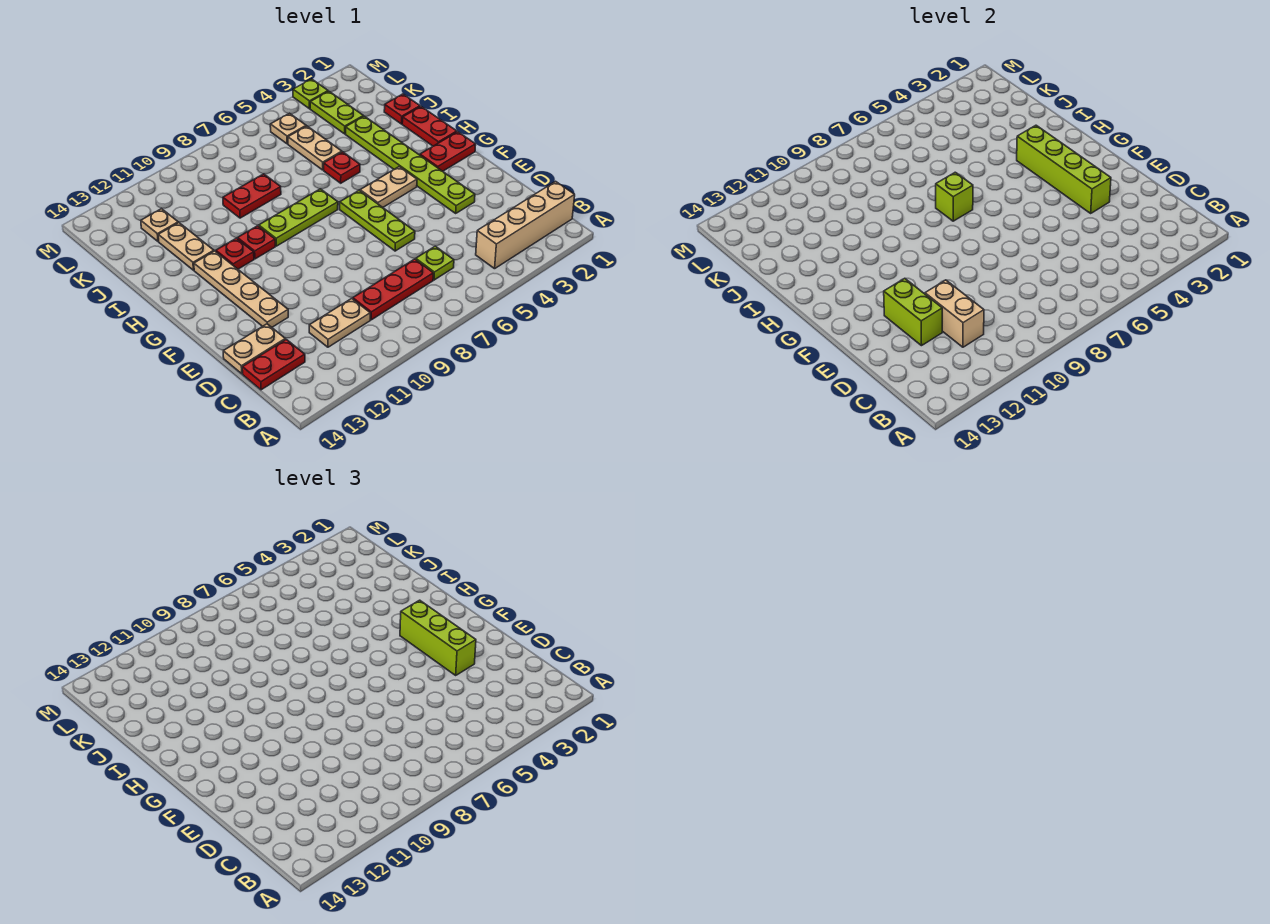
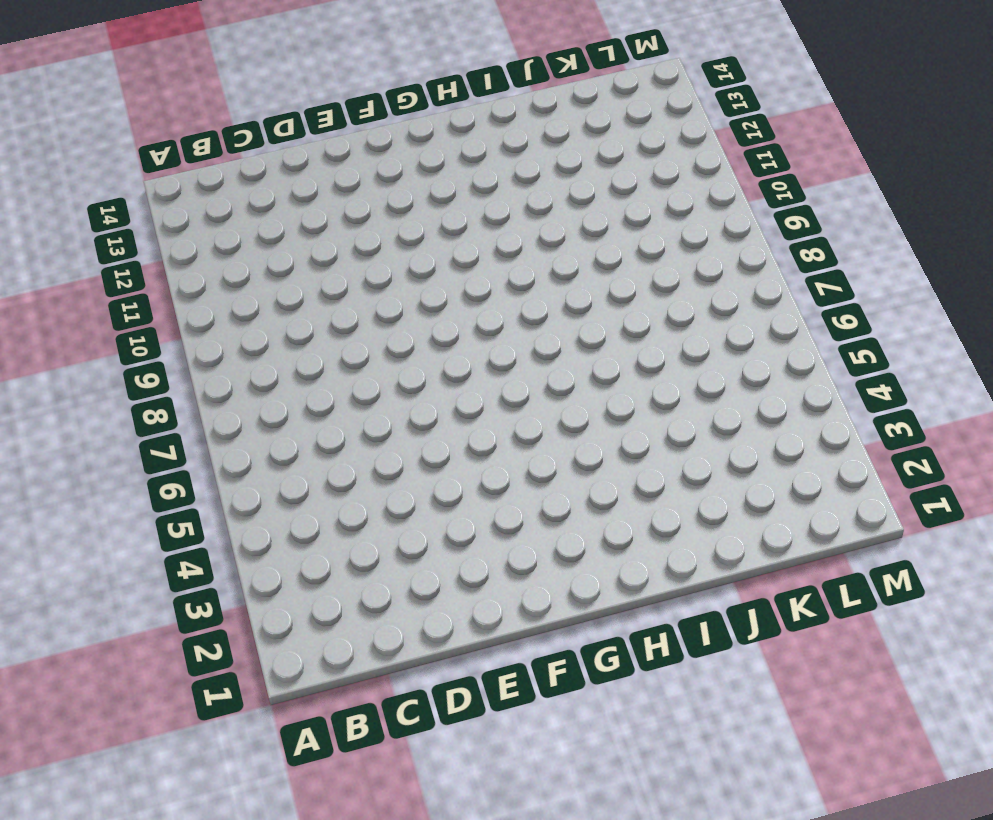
none -> tan brick B1:B4 level 1
none -> lime plate C6 level 1
none -> red plate C7:C9 level 1

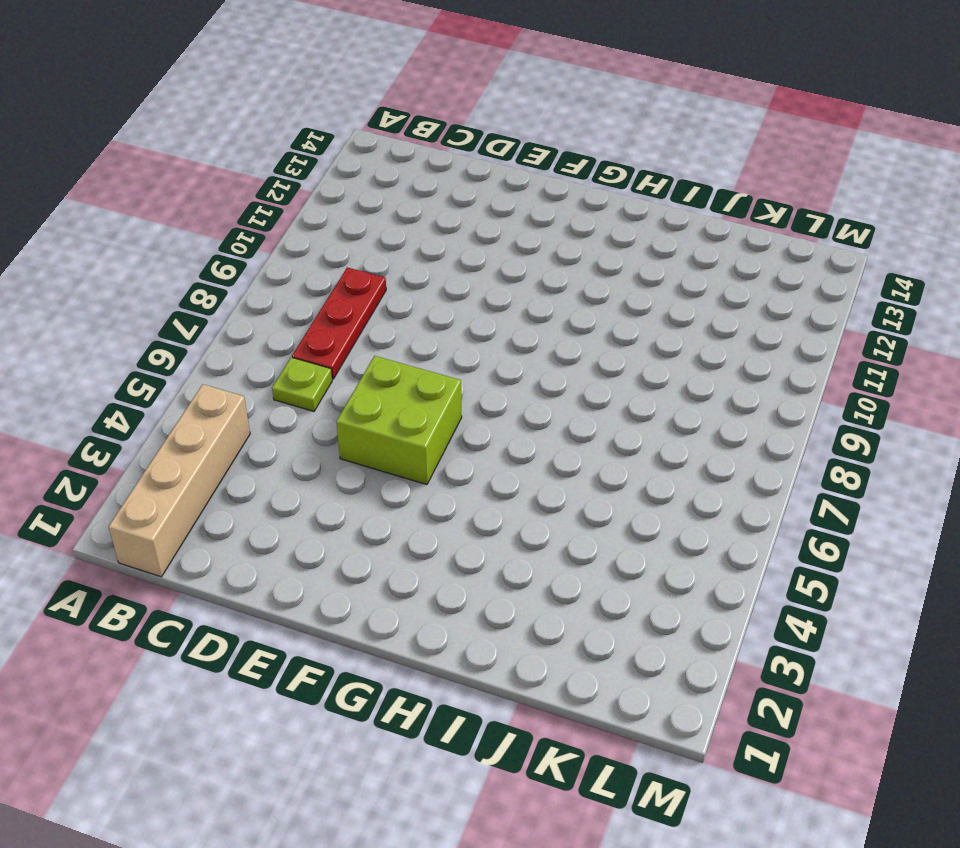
lime brick E5:F6 level 1 -> lime plate E6:G6 level 1
none -> tan plate C10:C11 level 1
none -> red plate C13:C14 level 1
none -> tan plate D13:D14 level 1

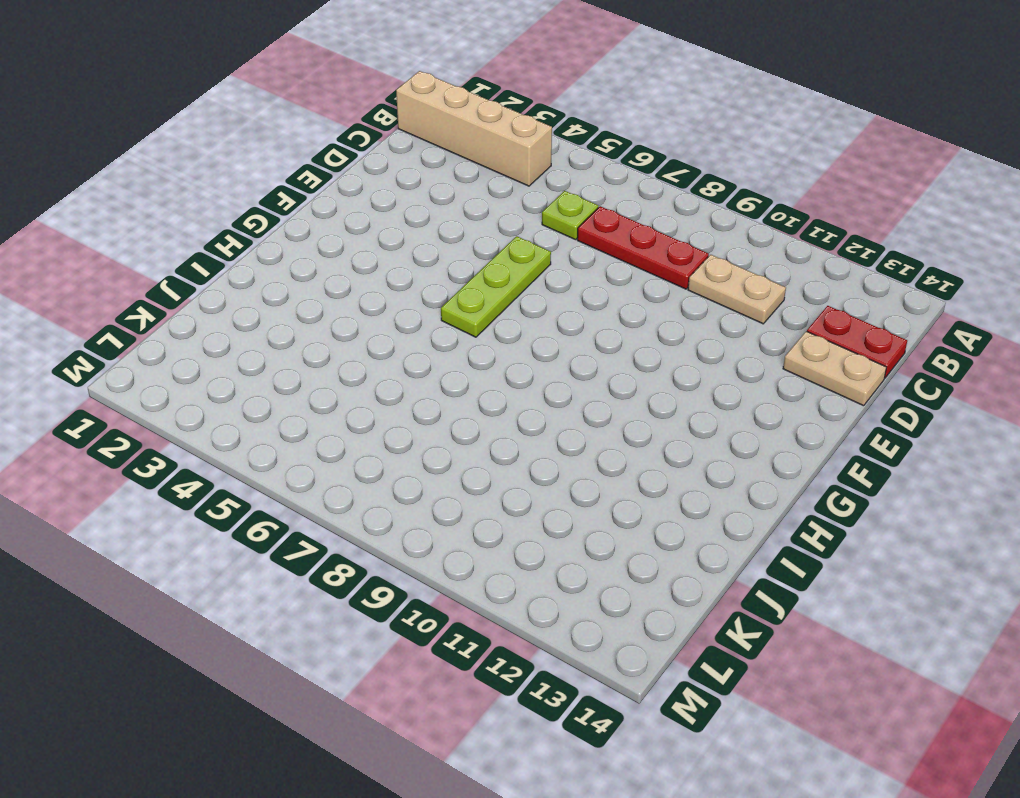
none -> lime plate E3:J3 level 1
none -> tan plate E12:H12 level 1
none -> red plate G1:G2 level 1

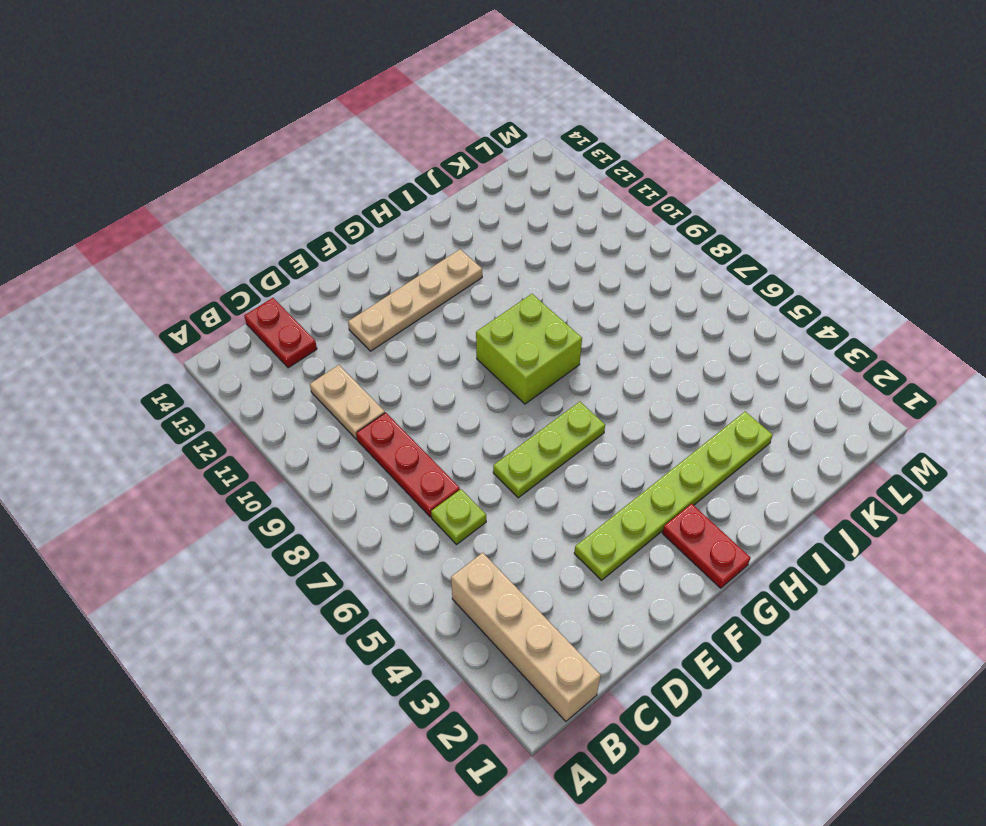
lime brick G8:H9 level 1 -> lime plate H7:H9 level 1
none -> tan plate D13:D14 level 1
none -> tan plate G4:G5 level 1
none -> red plate H1:I1 level 1

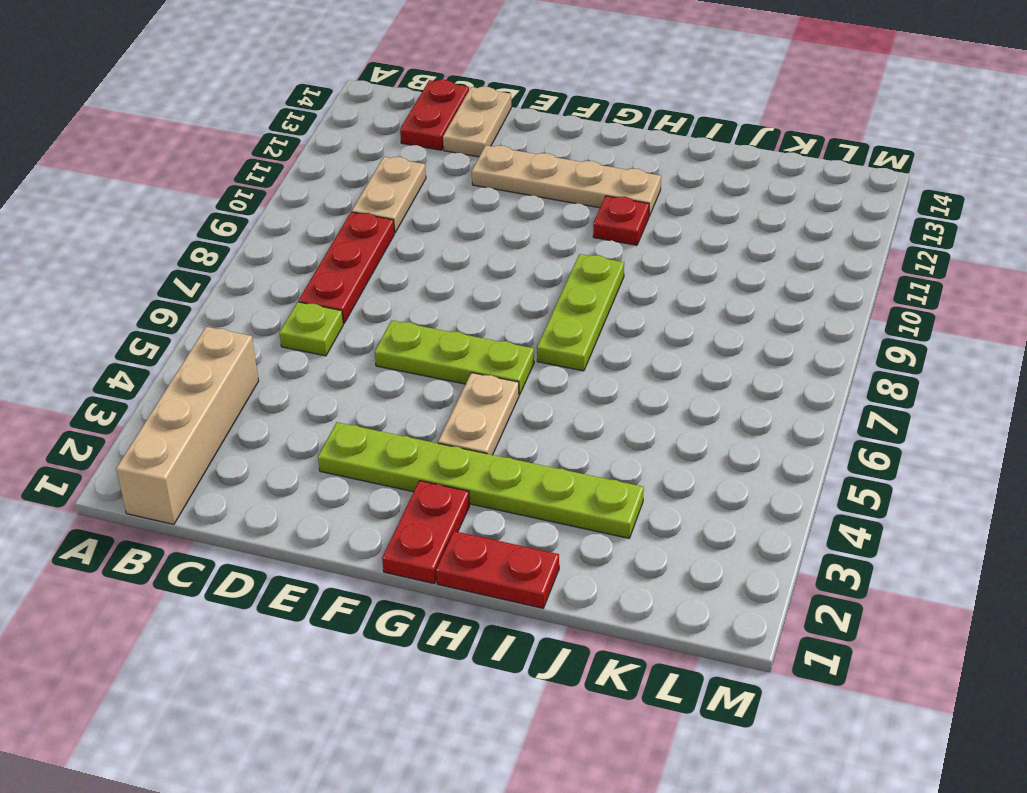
none -> red plate H10 level 1
none -> red plate I5 level 1
none -> tan plate I12:J12 level 1

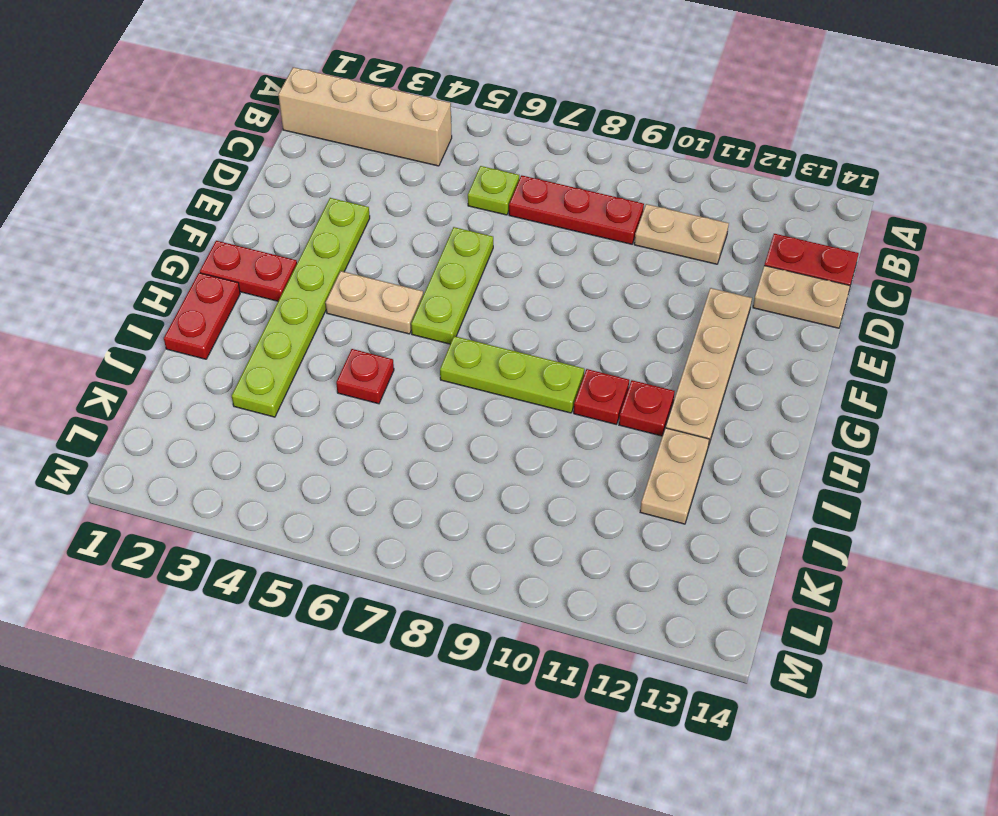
none -> red plate J1 level 1
none -> tan plate J5:K5 level 1
none -> red plate J8:J9 level 1

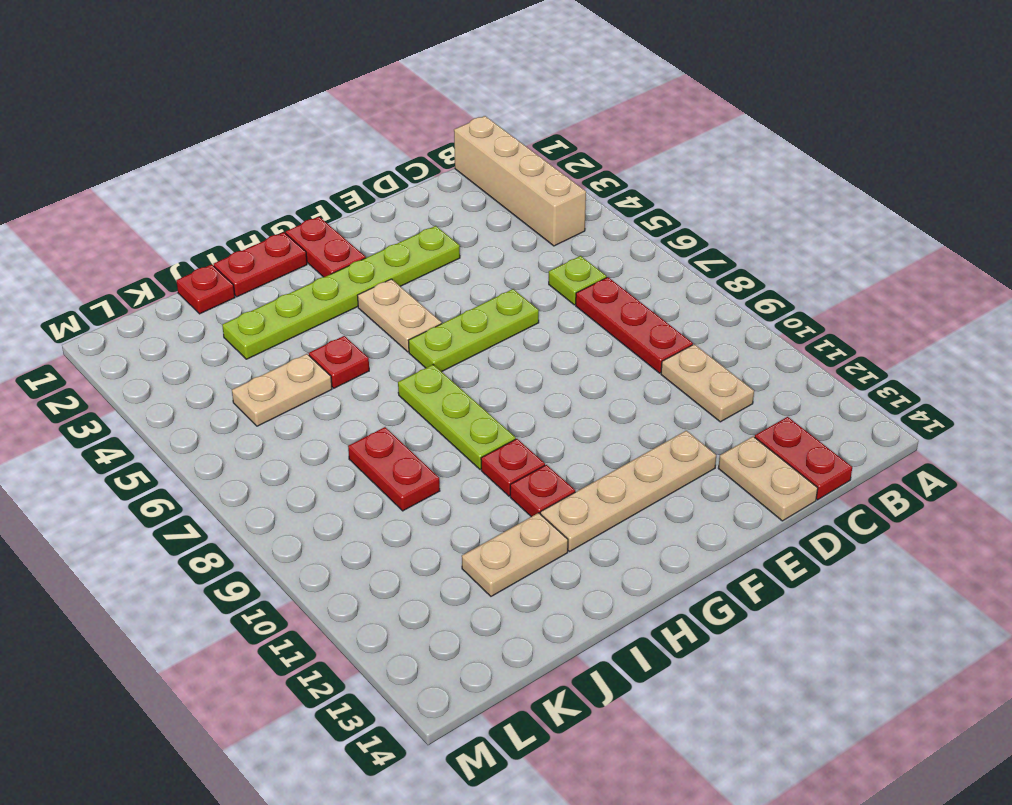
none -> lime plate K3:L3 level 1
none -> tan plate K12 level 1
none -> tan plate L5 level 1

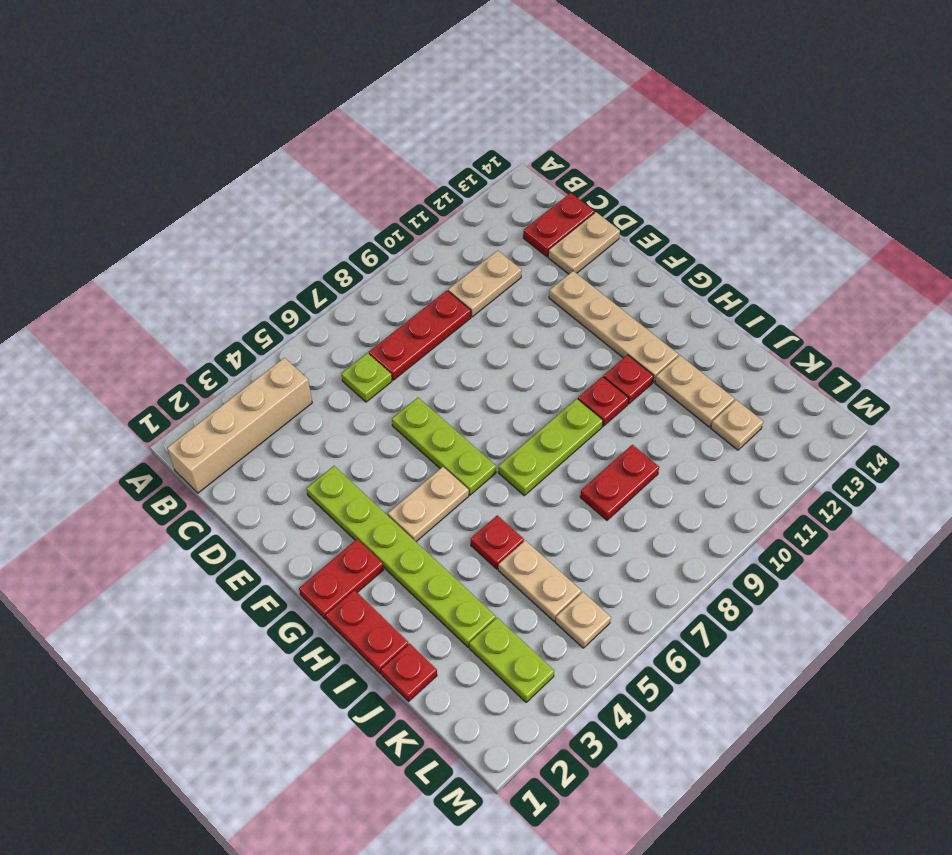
none -> lime plate M3 level 1
none -> tan brick C11:D11 level 2
none -> lime brick D12:E12 level 2

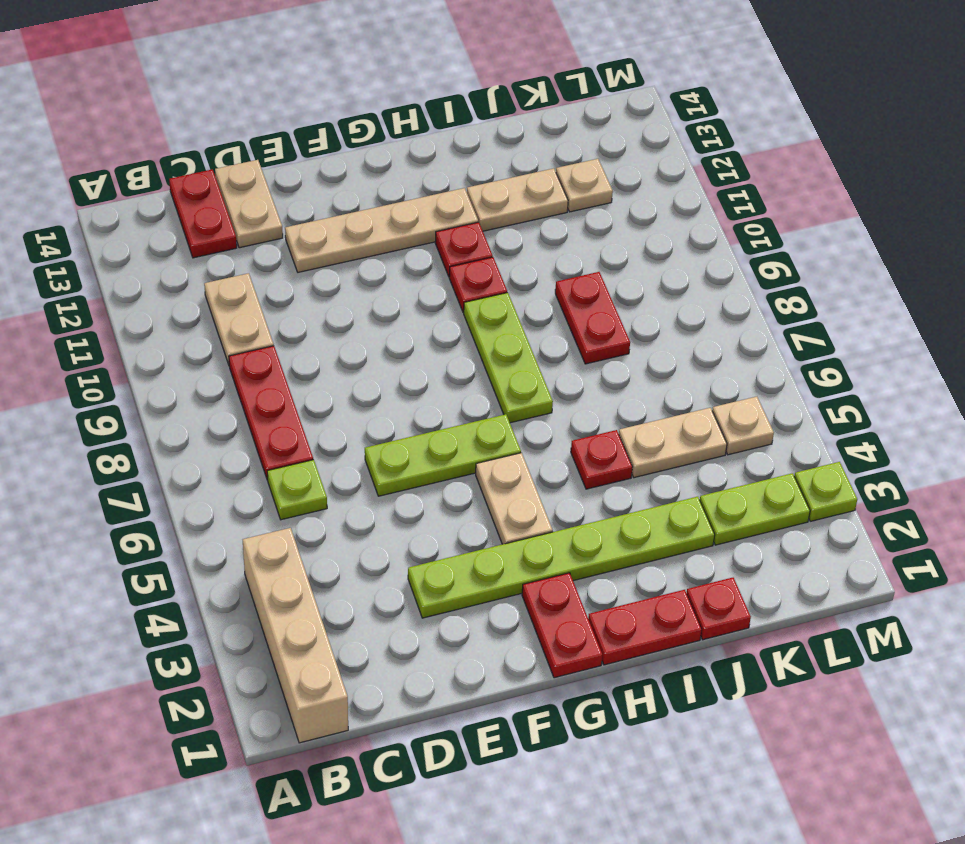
none -> tan brick C11:D11 level 2
none -> lime brick D12:E12 level 2
none -> lime brick E3:H3 level 2

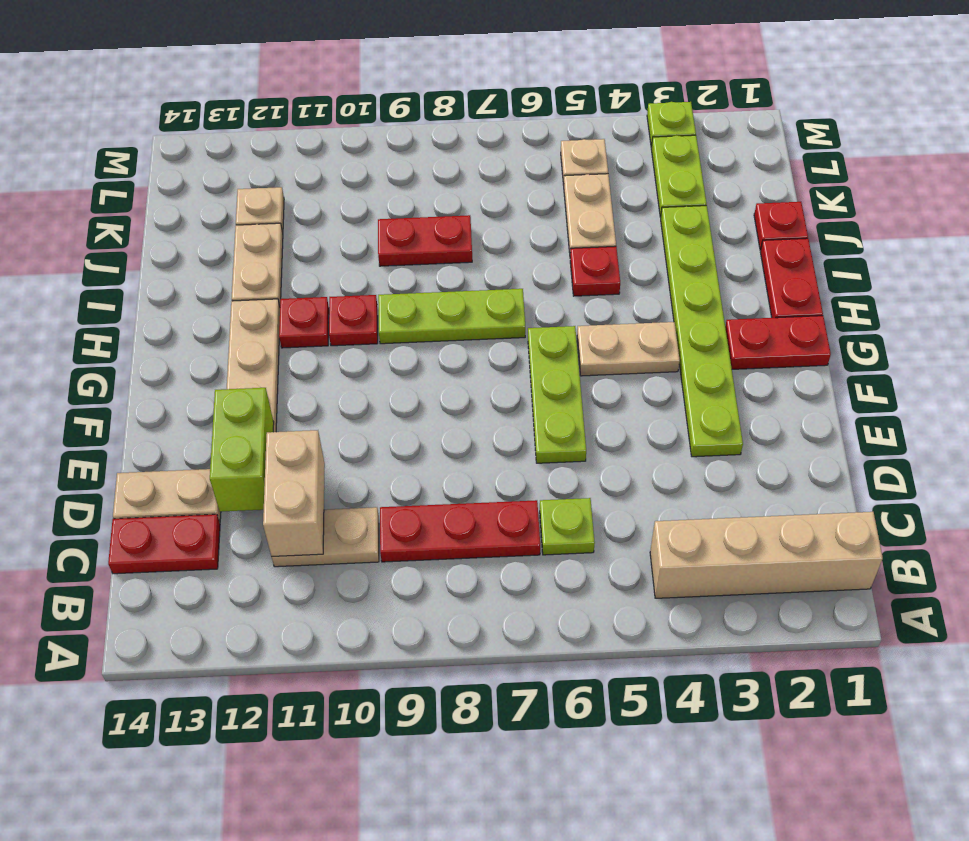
none -> lime brick E3:H3 level 2
none -> lime brick H7 level 2
none -> lime brick E3:G3 level 3

